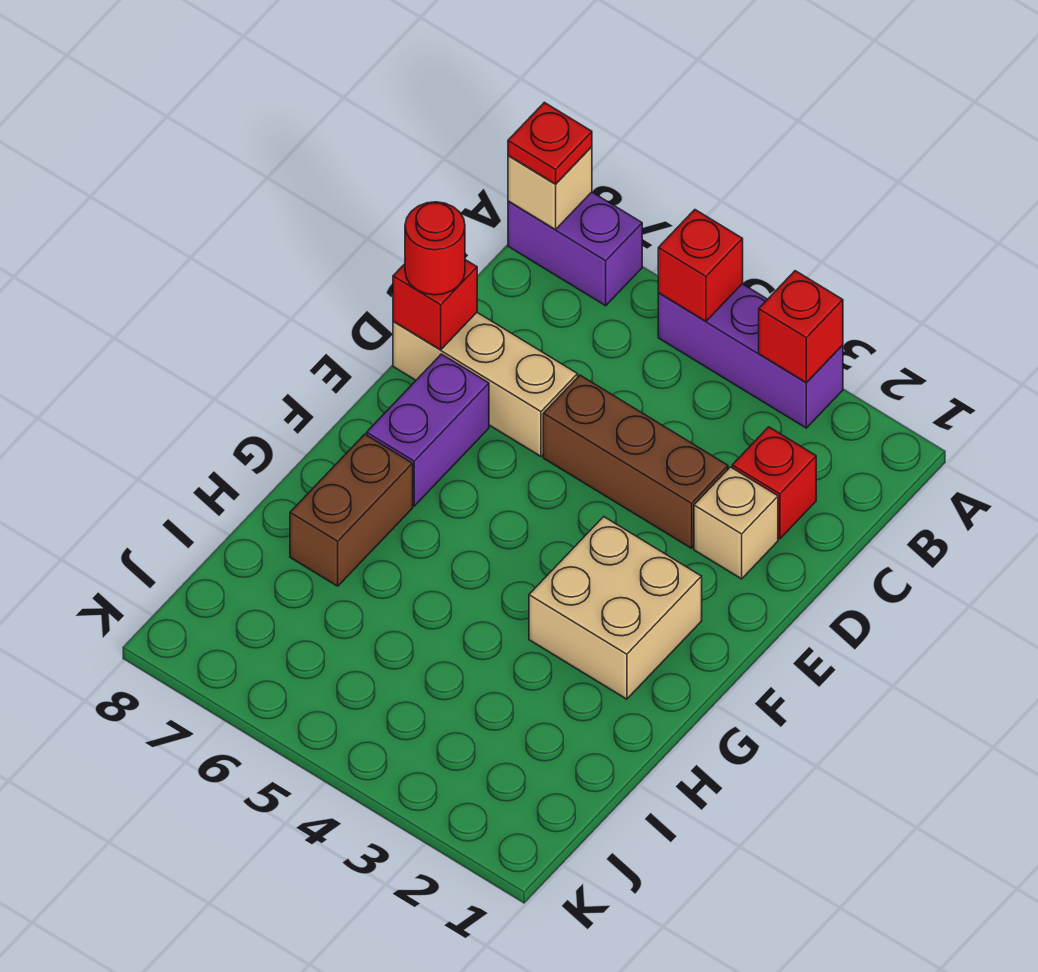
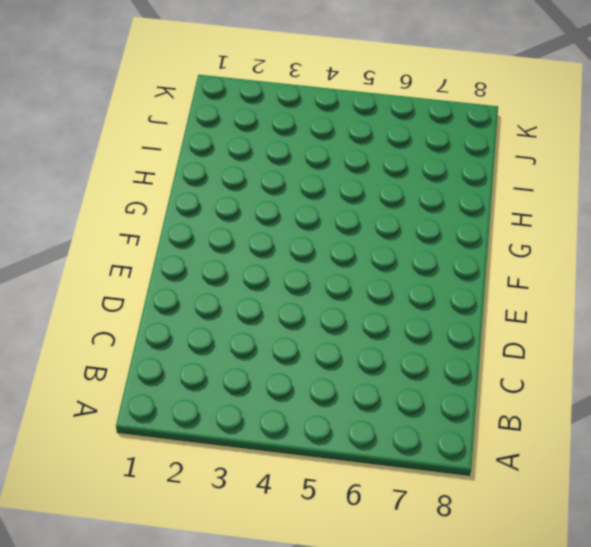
none -> purple brick A3:A5 level 1
none -> purple brick A7:A8 level 1
none -> red brick C2 level 1

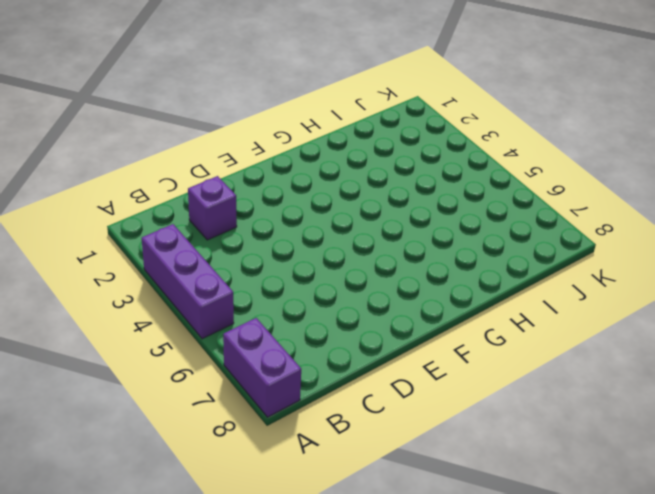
purple brick C2 level 1 -> red brick C2 level 1
none -> tan brick D2 level 1
none -> brown brick D3:D5 level 1
none -> tan brick D6:D8 level 1

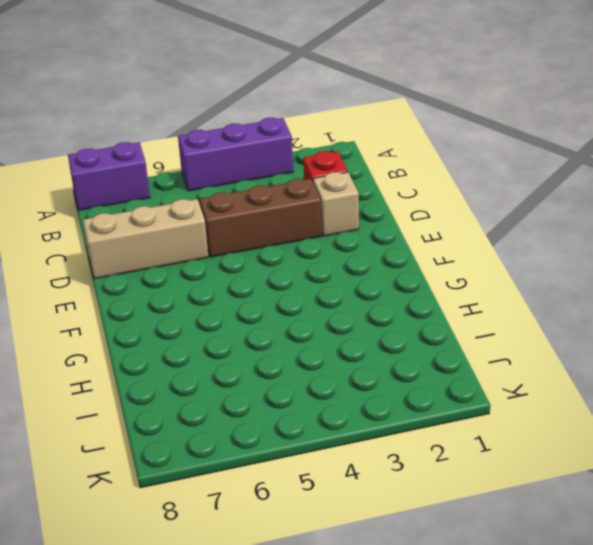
none -> purple brick E7:F7 level 1
none -> tan brick F2:G3 level 1
none -> brown brick G7:H7 level 1

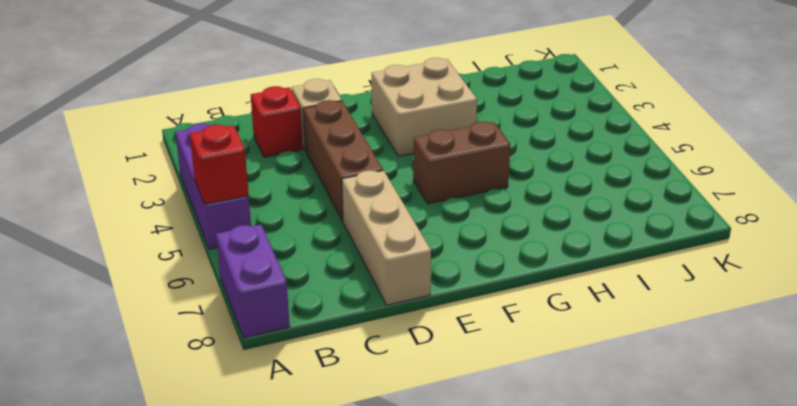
brown brick F5:G5 level 1 -> brown brick G7:H7 level 1
none -> purple brick E7:F7 level 1
none -> red brick A3 level 2
none -> tan brick A8 level 2

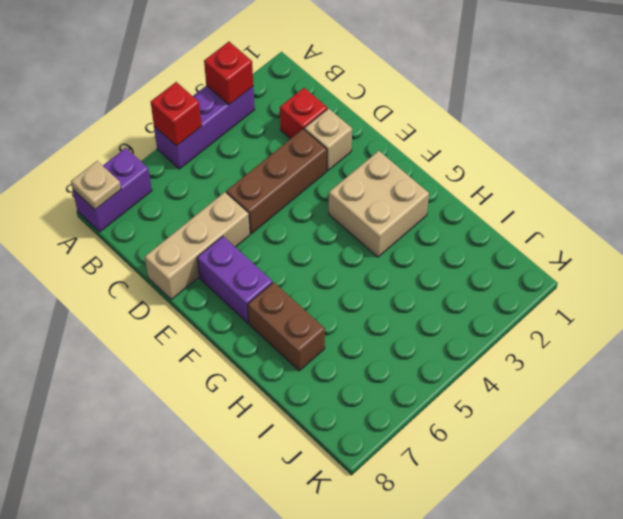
tan plate A8 level 2 -> tan brick A8 level 2
none -> red brick D8 level 2
none -> red plate A8 level 3
none -> red round brick D8 level 3

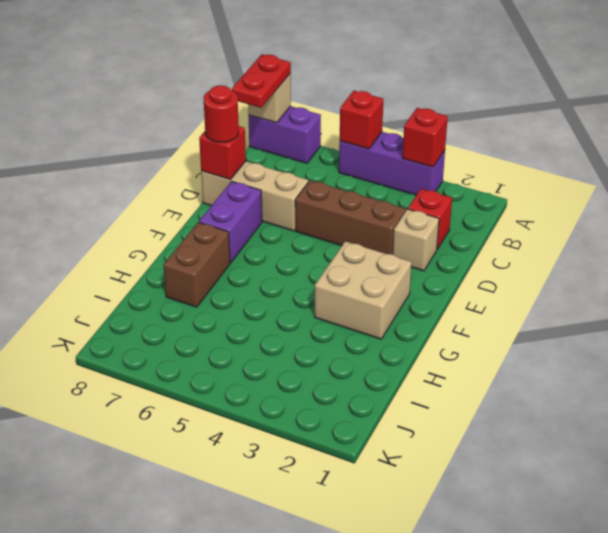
red plate A8:B8 level 3 -> red plate A8 level 3

